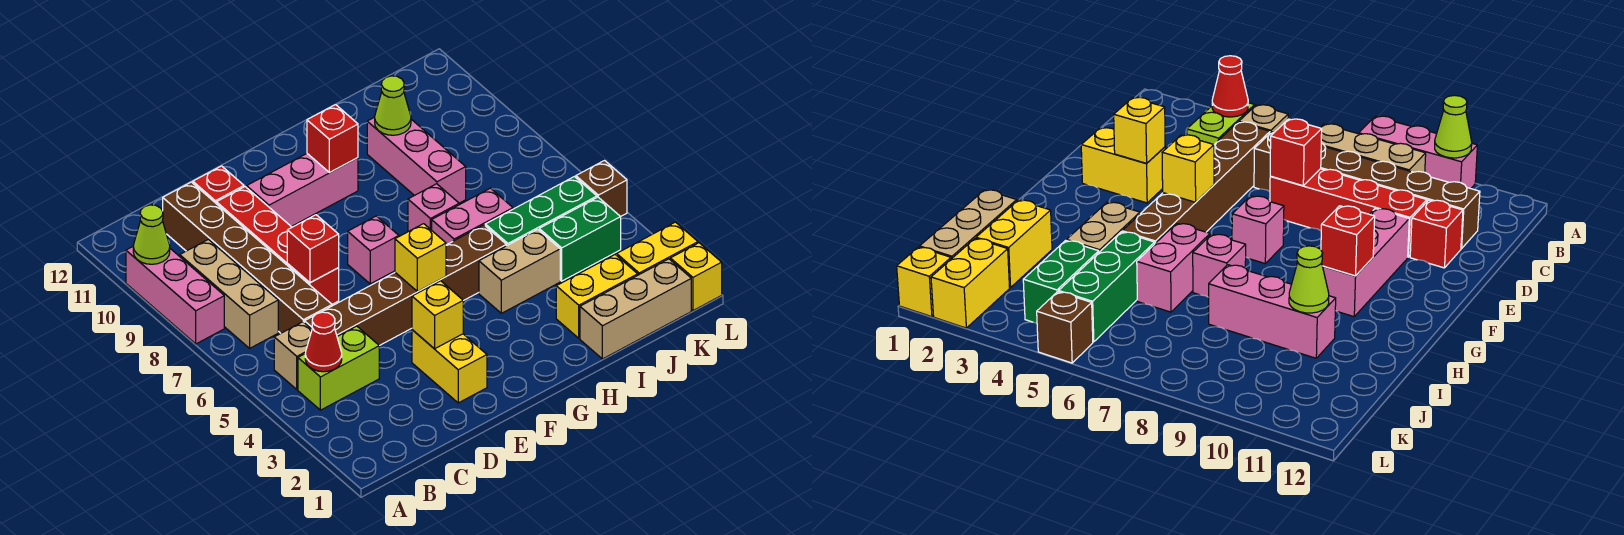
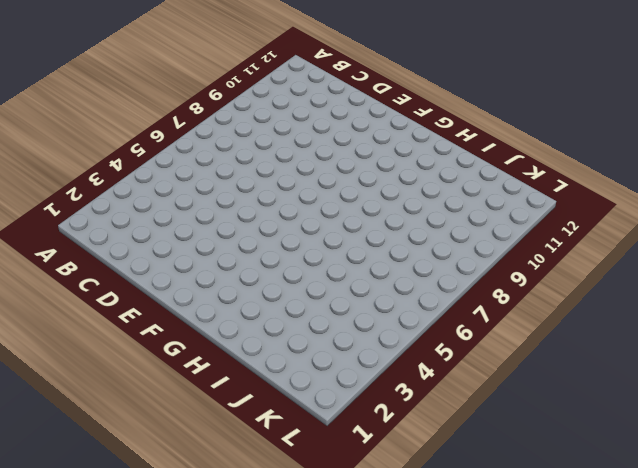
none -> pink brick A8:A10 level 1
none -> lime brick B4:C4 level 1
none -> tan brick B5 level 1

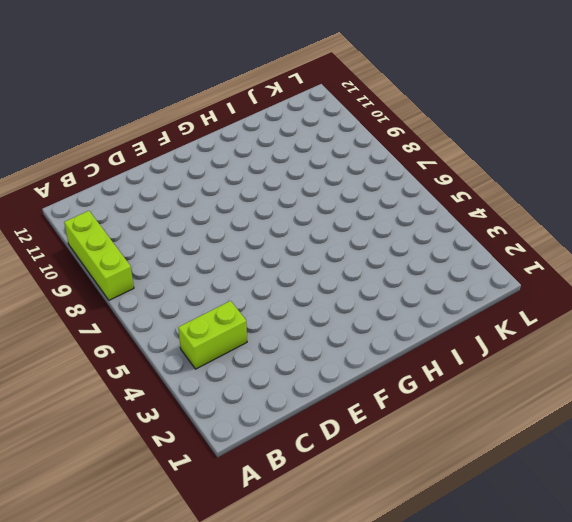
lime brick A8:A10 level 1 -> pink brick A8:A10 level 1
none -> tan brick B5 level 1
none -> tan brick B7:B9 level 1
none -> brown brick C5:H5 level 1

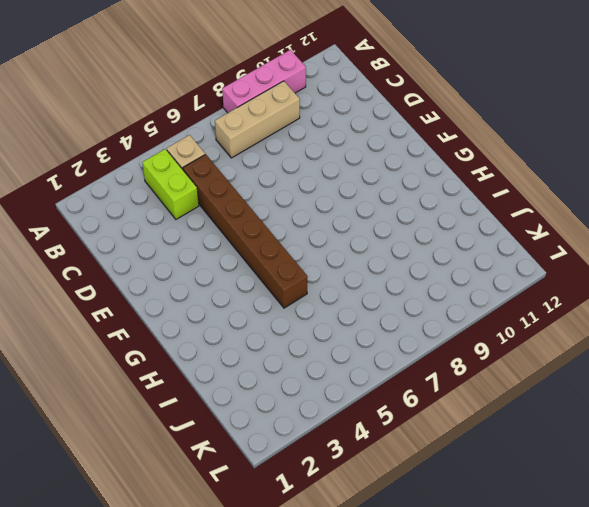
none -> brown brick C6:C11 level 1
none -> red brick D7:D10 level 1
none -> red brick D11 level 1

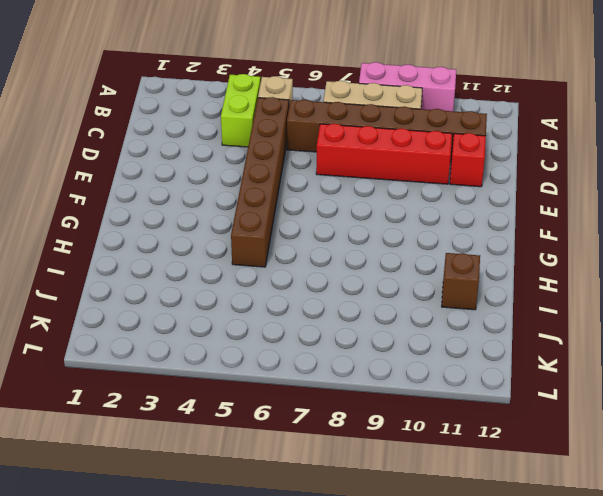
brown brick I11 level 1 -> brown brick L5 level 1
none -> yellow brick E2:E3 level 1
none -> pink brick E10:G10 level 1
none -> pink brick F7 level 1

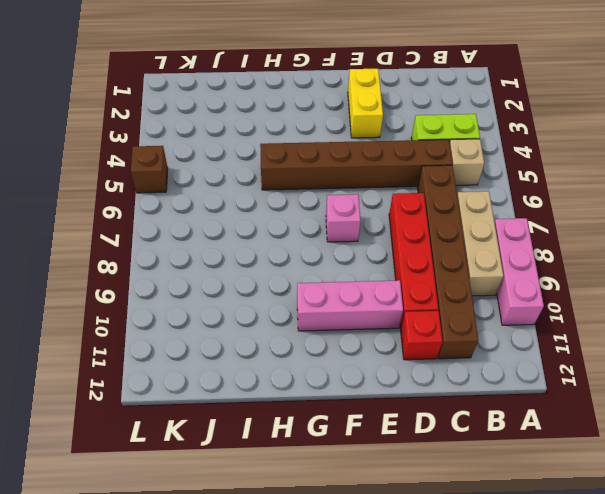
none -> tan brick H4:I4 level 1
none -> pink brick H6:I6 level 1
none -> pink brick H7 level 1

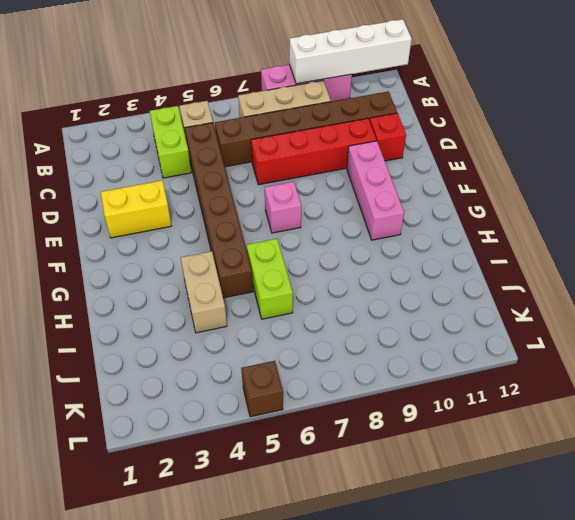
white brick A9:A12 level 2 -> lime cone A10 level 2
lime brick H6:I6 level 1 -> pink brick H6:I6 level 1
none -> pink brick H7 level 1
none -> tan brick I1:K1 level 1
none -> yellow brick I2:J2 level 1

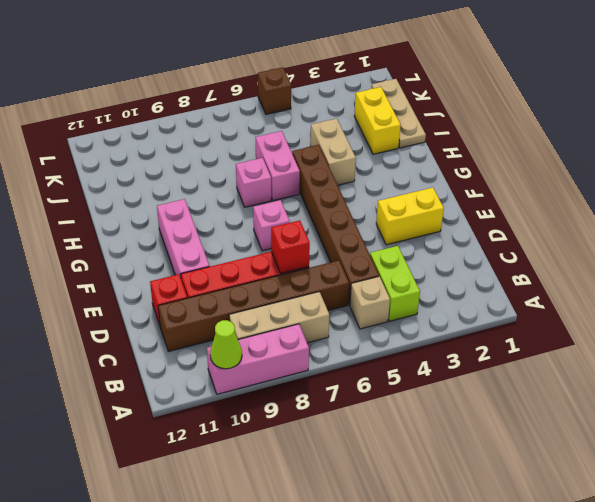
tan plate I1:K1 level 1 -> tan brick I1:K1 level 1
none -> green brick I5:K5 level 1
none -> pink brick I8:I10 level 1
none -> green brick J4:K4 level 1

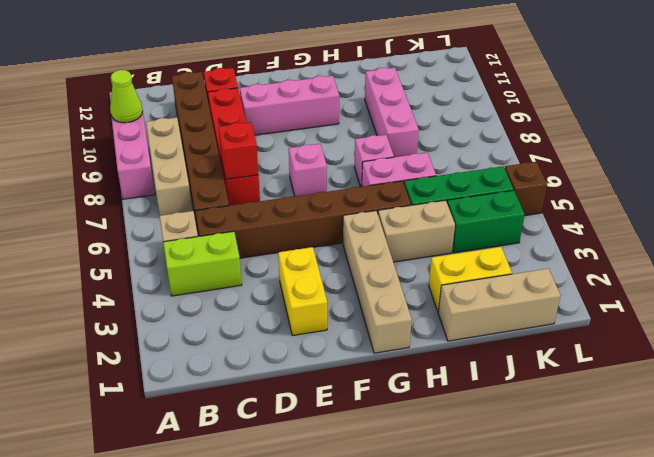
tan brick G1:G4 level 1 -> none
none -> yellow brick K2:L2 level 1
none -> yellow brick L1 level 1
none -> red cone B4 level 2

